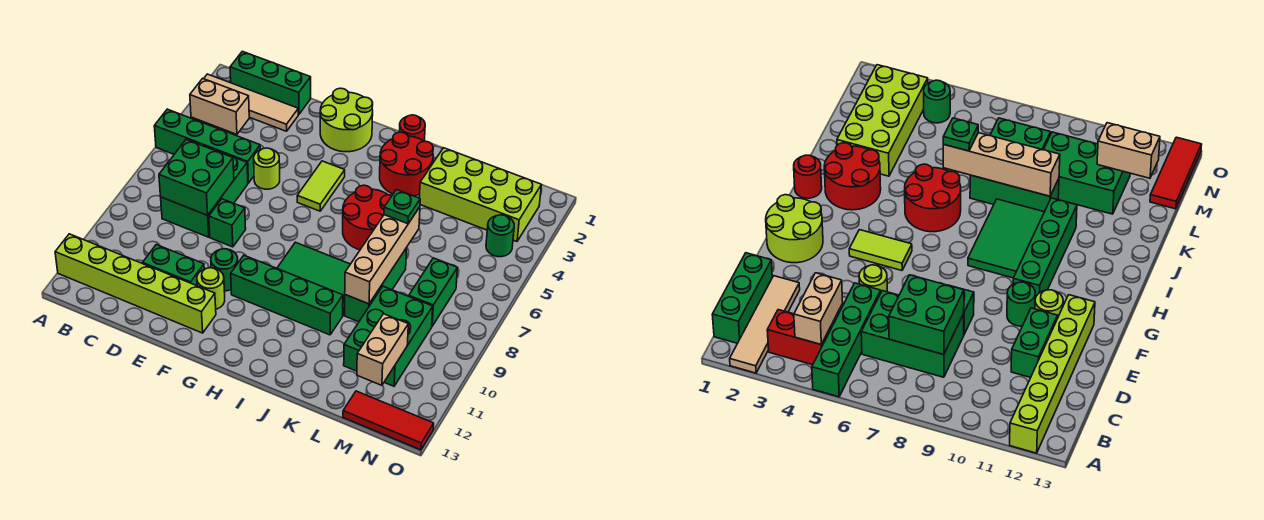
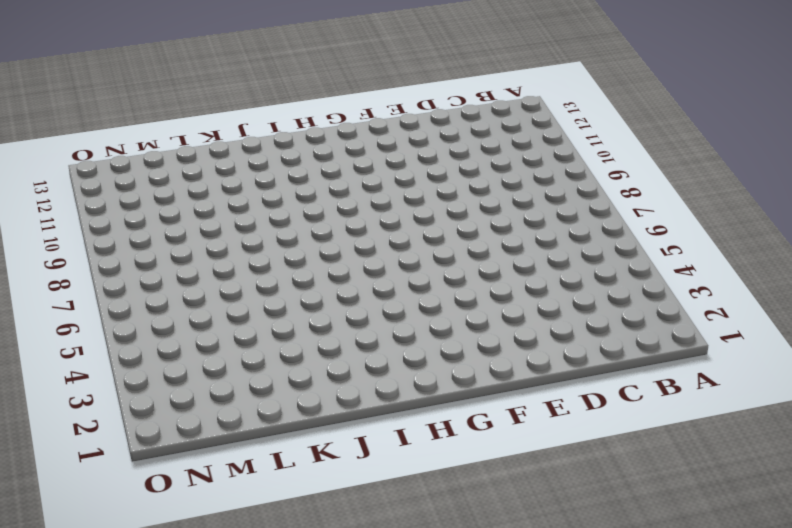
none -> tan tile A2:D2 level 1
none -> green brick A5:D5 level 1
none -> lime brick A12:F12 level 1

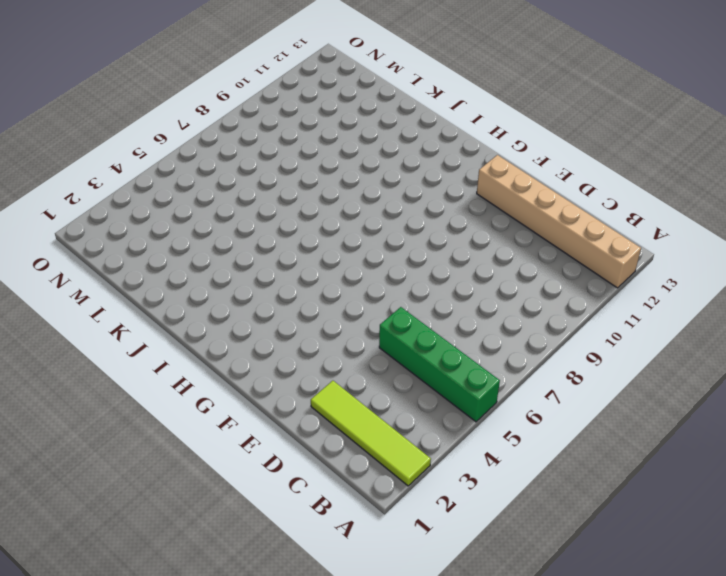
lime tile A2:D2 level 1 -> tan tile A2:D2 level 1
tan brick A12:F12 level 1 -> lime brick A12:F12 level 1
none -> green brick B1:D1 level 1
none -> red brick B3:B4 level 1
none -> green brick C6:D8 level 1

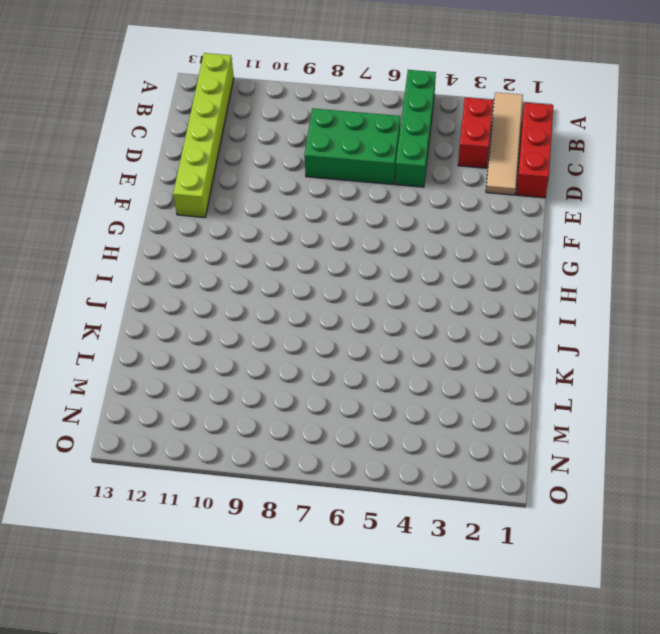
red brick B1:D1 level 1 -> green brick B1:D1 level 1
red brick B3:C3 level 1 -> red brick B3:B4 level 1
none -> green brick D11:E11 level 1
none -> lime round brick E5 level 1
none -> green brick E8 level 1

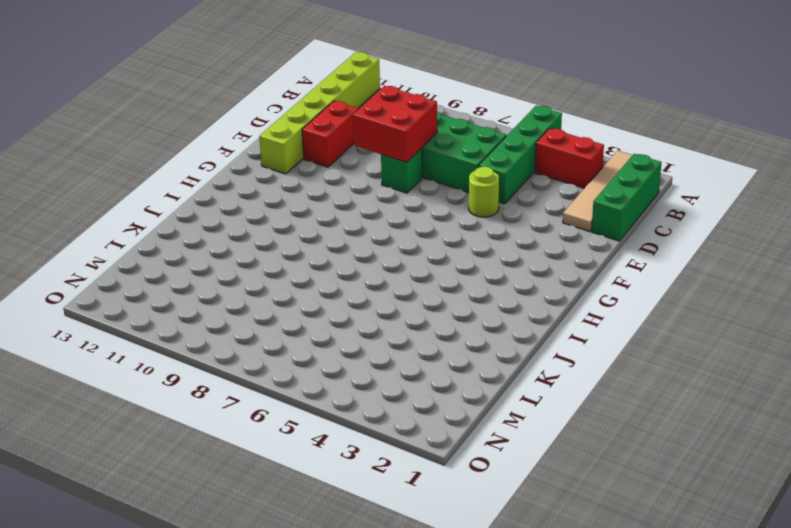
red brick D8:E9 level 2 -> green brick C7:D8 level 2
red brick D11:E11 level 1 -> green brick D11:E11 level 1
none -> lime round brick F1:G2 level 1
none -> green round brick F10 level 1
none -> lime round brick F11 level 1

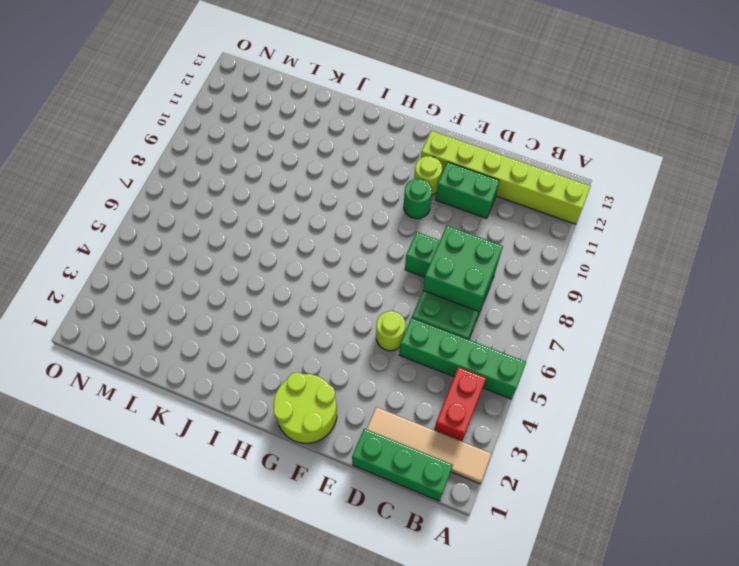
none -> lime tile G4:G5 level 1
none -> green brick G10:J10 level 1
none -> green tile H8:J9 level 1

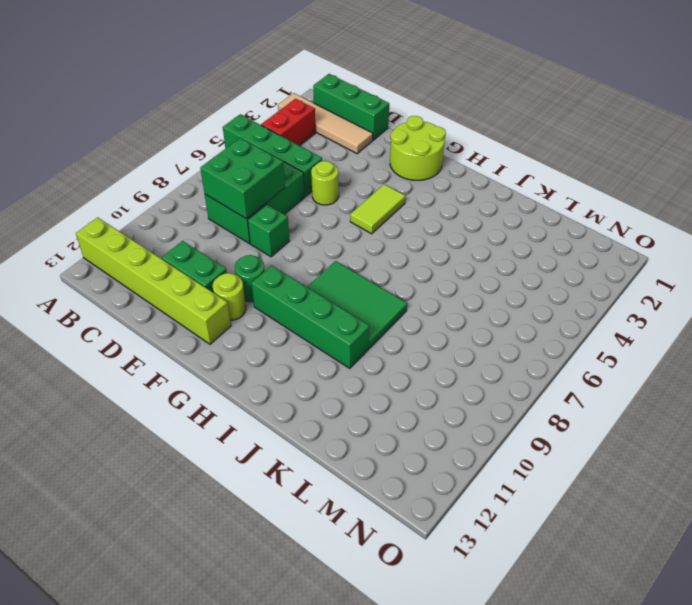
none -> red round brick I1 level 1
none -> red round brick I2:J3 level 1
none -> red round brick I5:J6 level 1

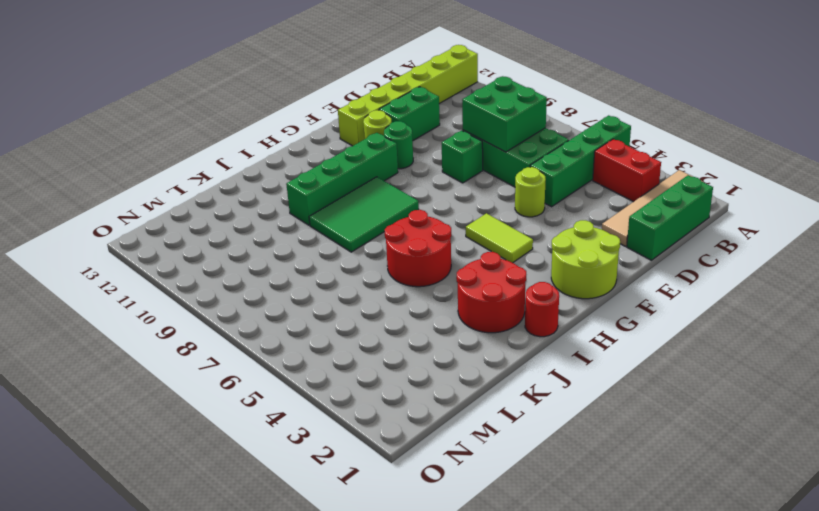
none -> lime brick K2:N3 level 1
none -> green brick K7:K9 level 1
none -> green brick L9:M11 level 1

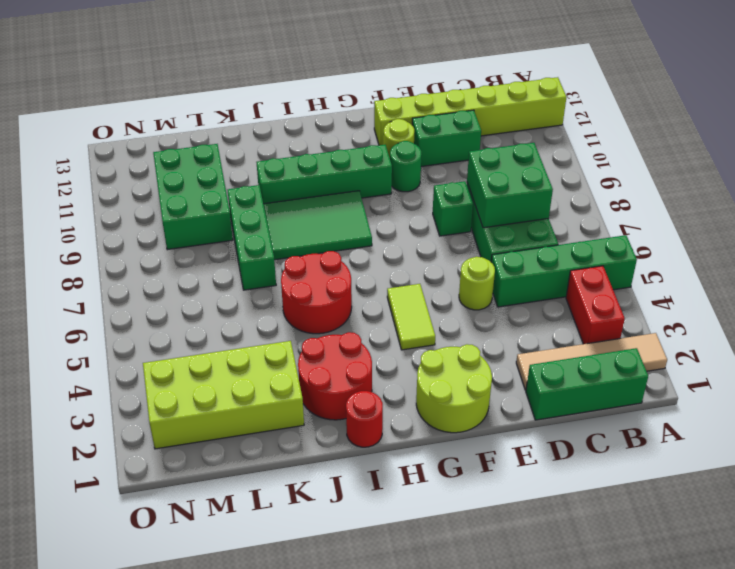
none -> green brick M7:M8 level 1
none -> red tile M13:O13 level 1
none -> green round brick N4 level 1

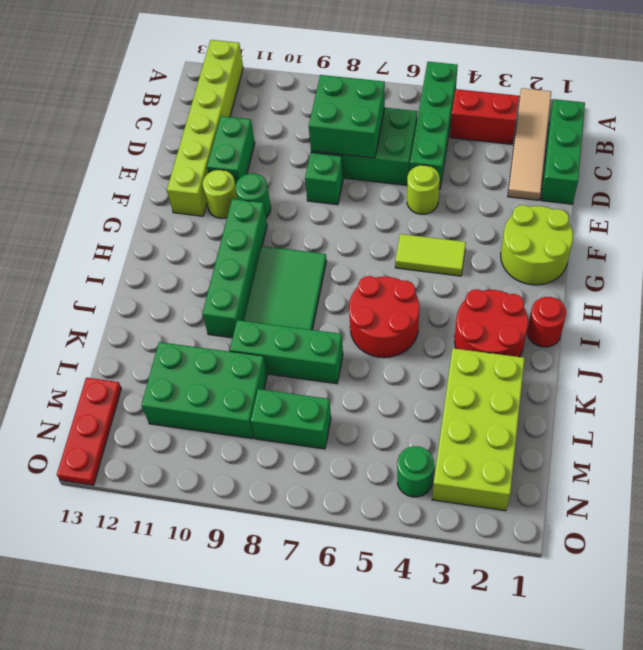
red plate M13:O13 level 1 -> red tile M13:O13 level 1
none -> tan brick B4:C4 level 2
none -> tan brick K6:K9 level 2
none -> tan brick M11:M12 level 2

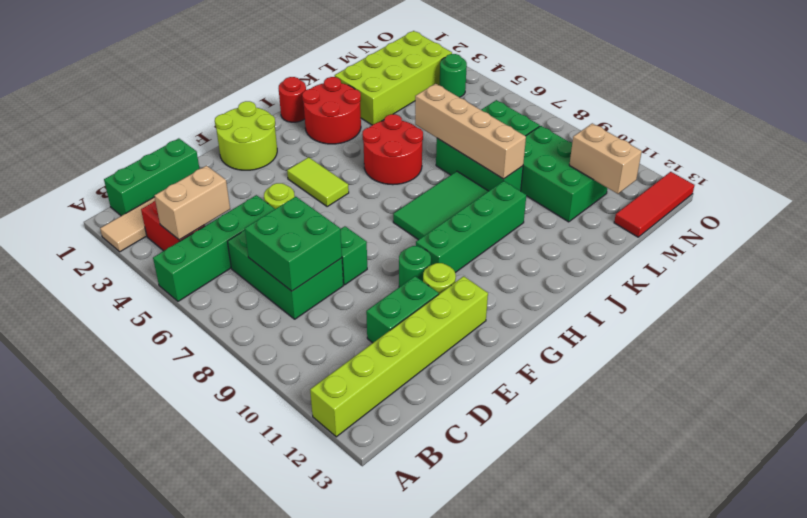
none -> green plate K6 level 3

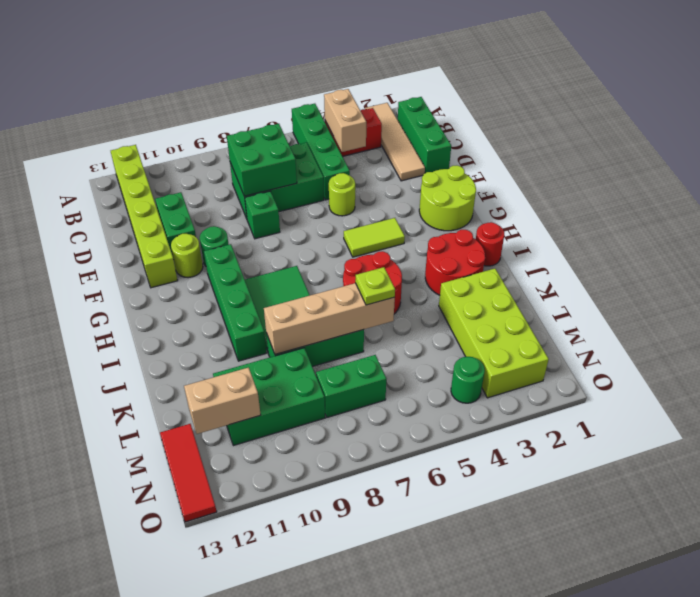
lime plate K6 level 3 -> green plate K6 level 3

